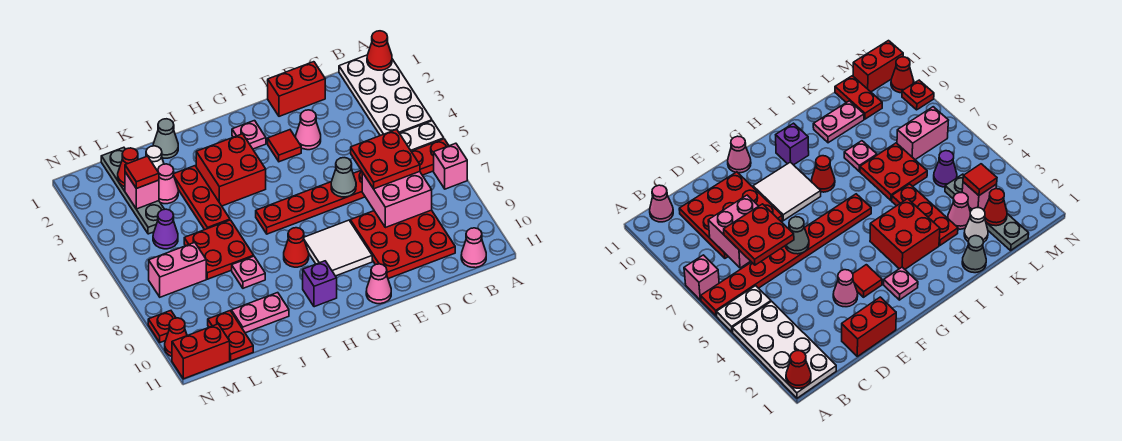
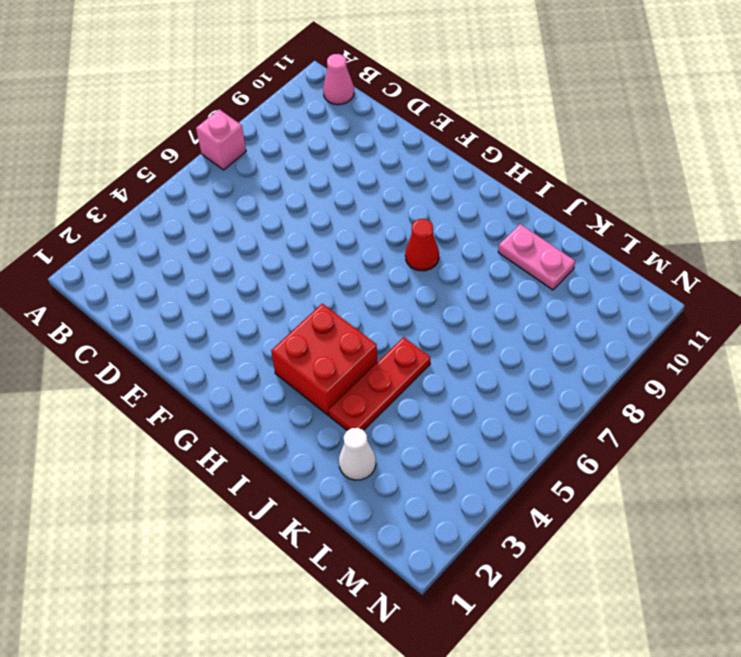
none -> white plate A1:B4 level 1
none -> white plate A5:B5 level 1
none -> red plate A6:H6 level 1
none -> red plate C8:E10 level 1

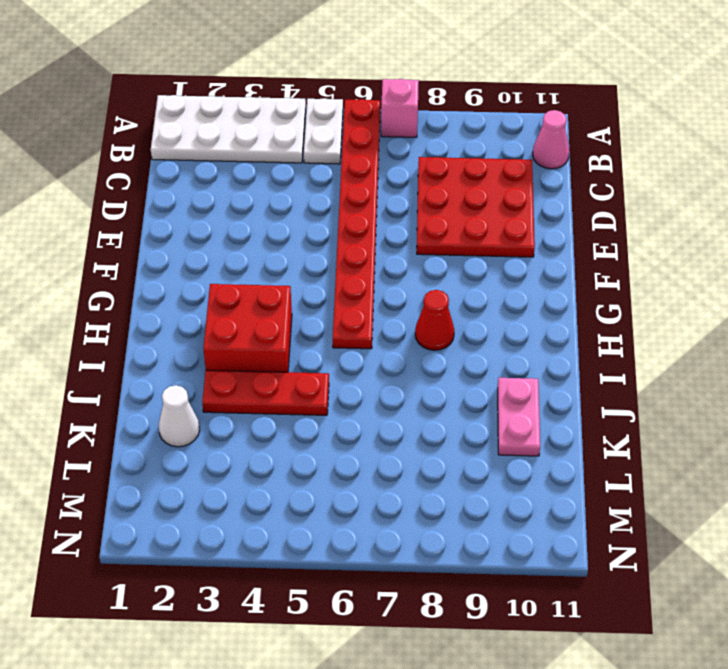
none -> red brick D1:E1 level 1
none -> pink cone E3 level 1
none -> red tile F3 level 1
none -> white tile F8:G9 level 1

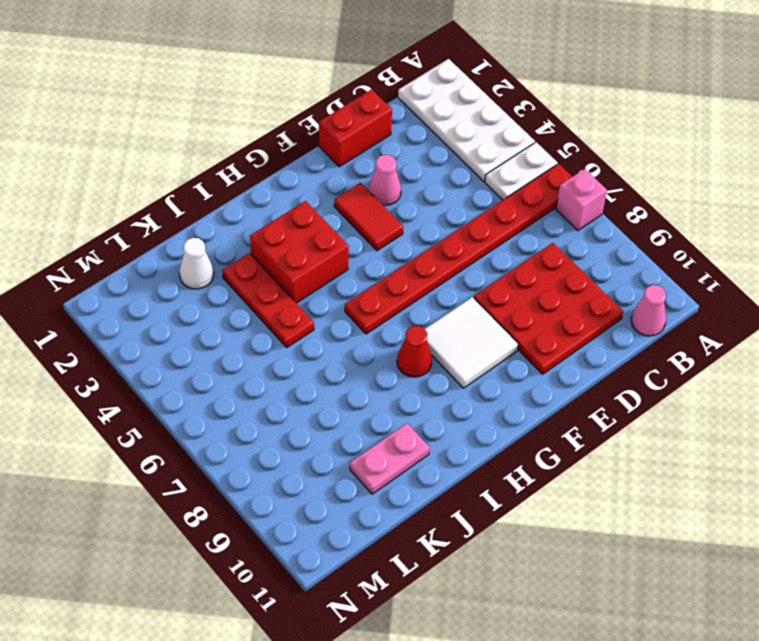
red tile F3:F4 level 1 -> red tile F3 level 1
none -> pink cone F11 level 1
none -> pink plate G2 level 1
none -> purple brick H10 level 1
none -> grey cone J1 level 1

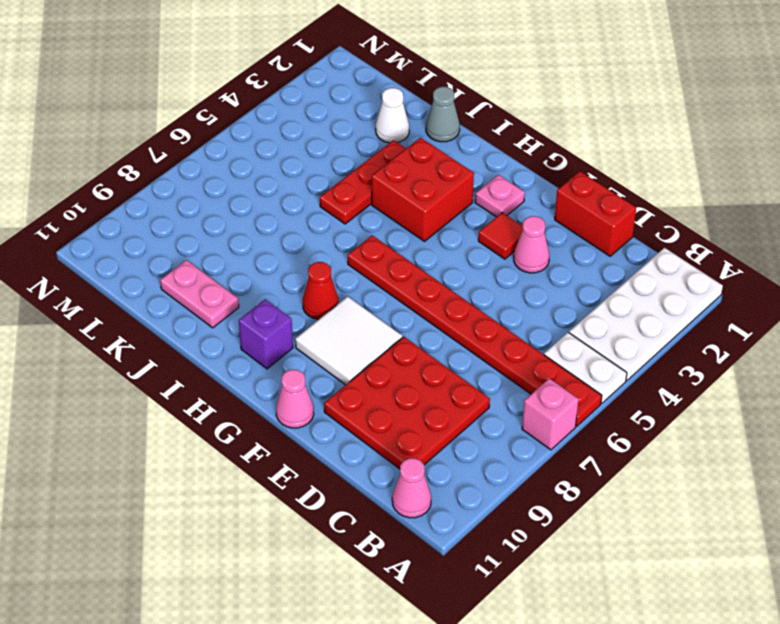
none -> red plate J6:K7 level 1
none -> pink plate J8 level 1
none -> pink cone K3 level 1
none -> grey plate L1:L4 level 1

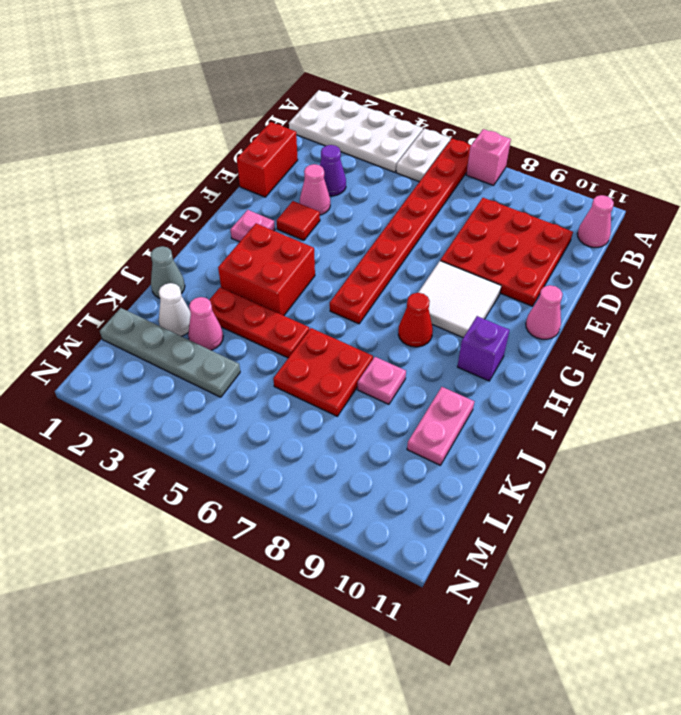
purple cone D3 level 1 -> purple cone L5 level 1
none -> pink brick L7:M7 level 1
none -> red plate L10:L11 level 1
none -> red brick M11:N11 level 1
none -> red plate N9 level 1

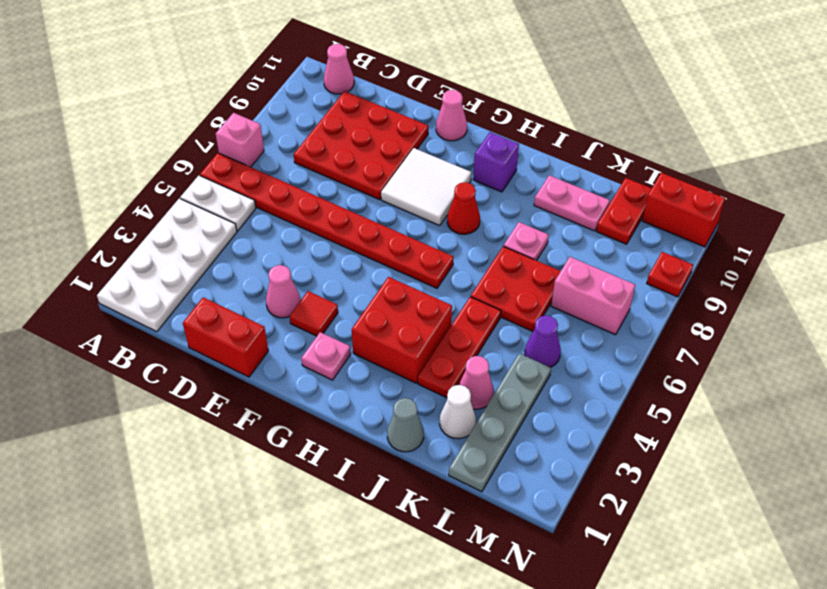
none -> red cone N10 level 1
none -> red cone A1 level 2
none -> pink brick C7:D8 level 2
none -> grey cone E6 level 2

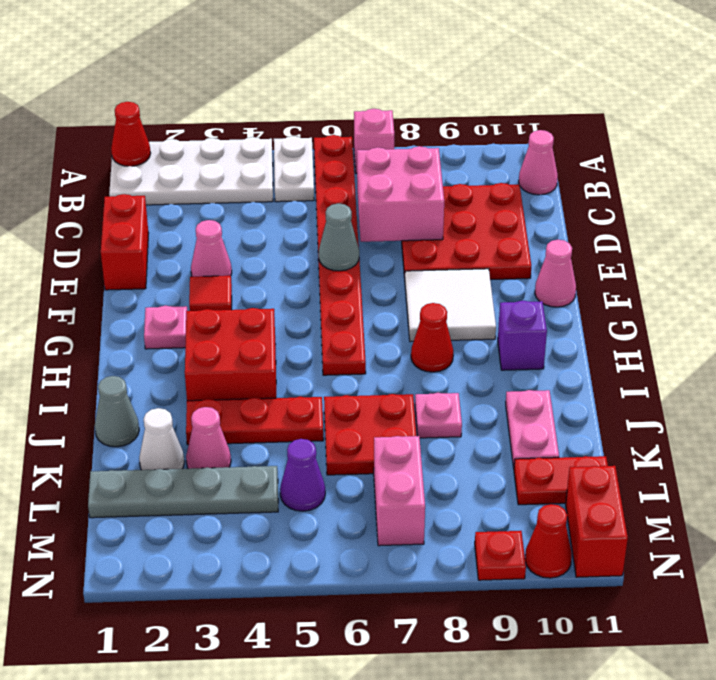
none -> red cone L2 level 2
none -> pink brick L3 level 2
none -> red plate C6:D7 level 3
none -> red tile L3 level 3

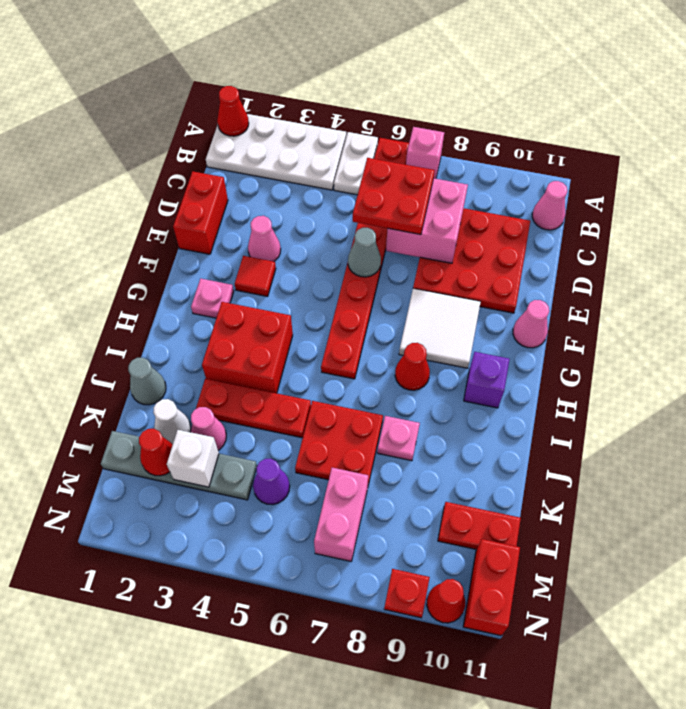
white brick L3 level 2 -> pink brick L3 level 2
none -> pink plate J10:K10 level 1
none -> red tile L3 level 3

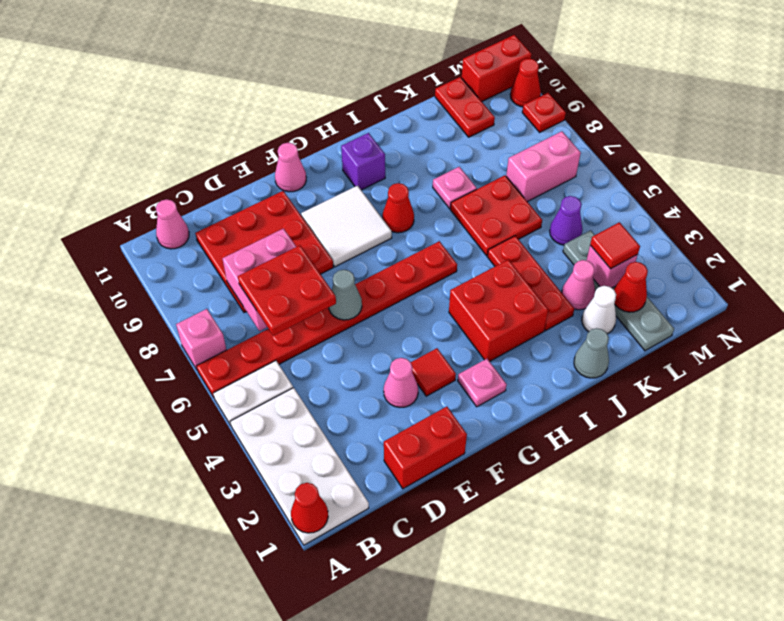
none -> pink plate J10:K10 level 1

